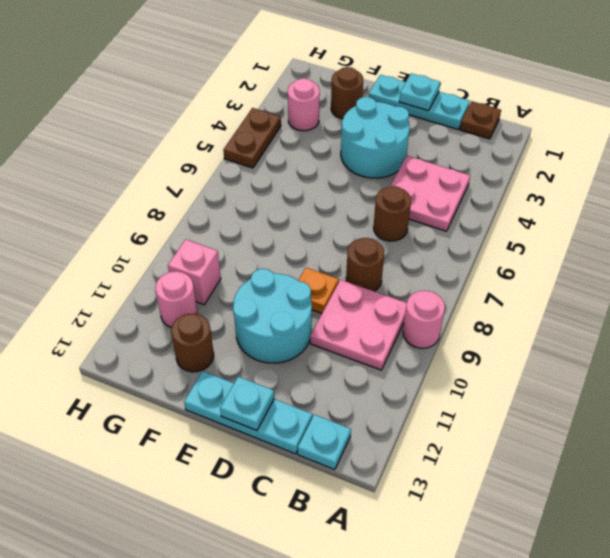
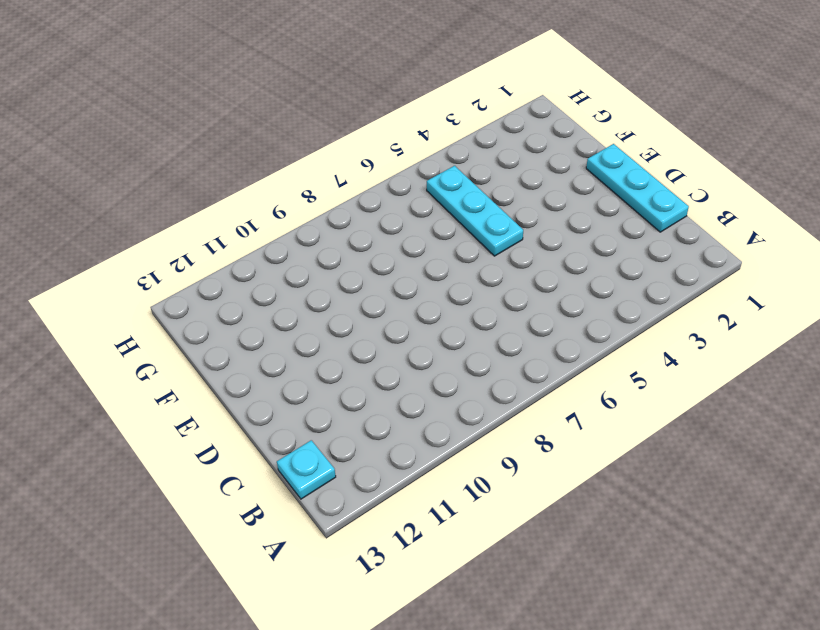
cyan plate E5:G5 level 1 -> cyan plate C13:E13 level 1
none -> pink round brick A9 level 1
none -> brown plate B1 level 1
none -> pink plate B4:C5 level 1

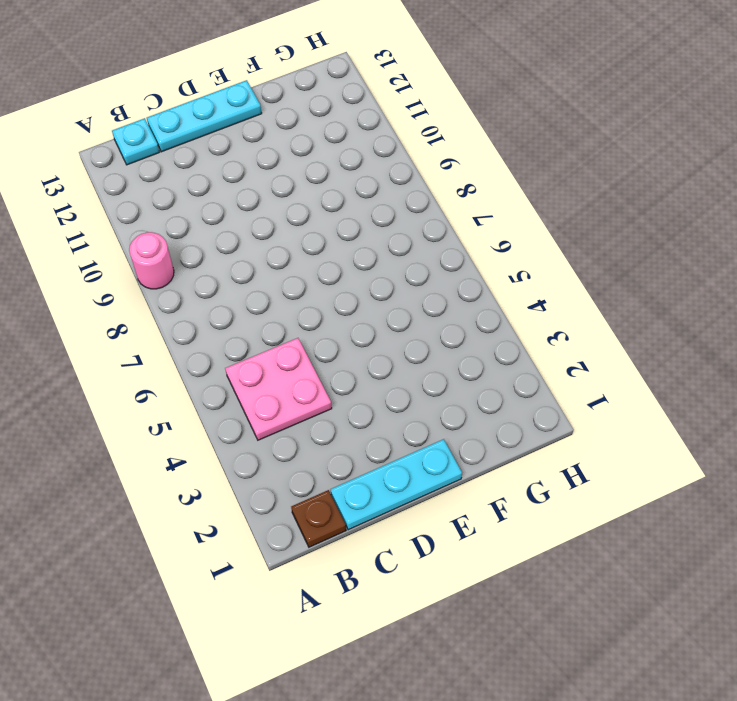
none -> pink plate B9:C10 level 1
none -> brown round brick C6 level 1
none -> brown round brick C8 level 1

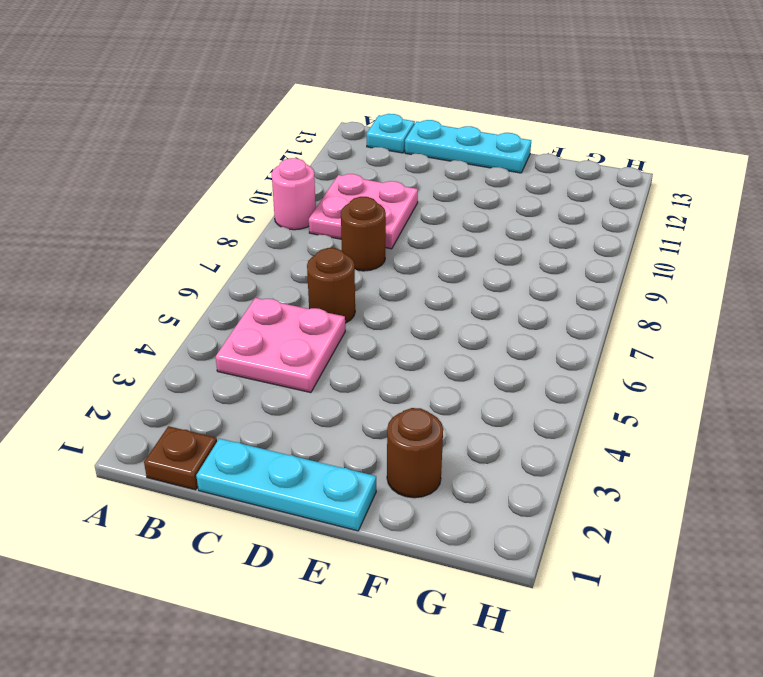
none -> cyan round brick D3:E4 level 1
none -> orange plate D9 level 1
none -> cyan round brick D10:E11 level 1

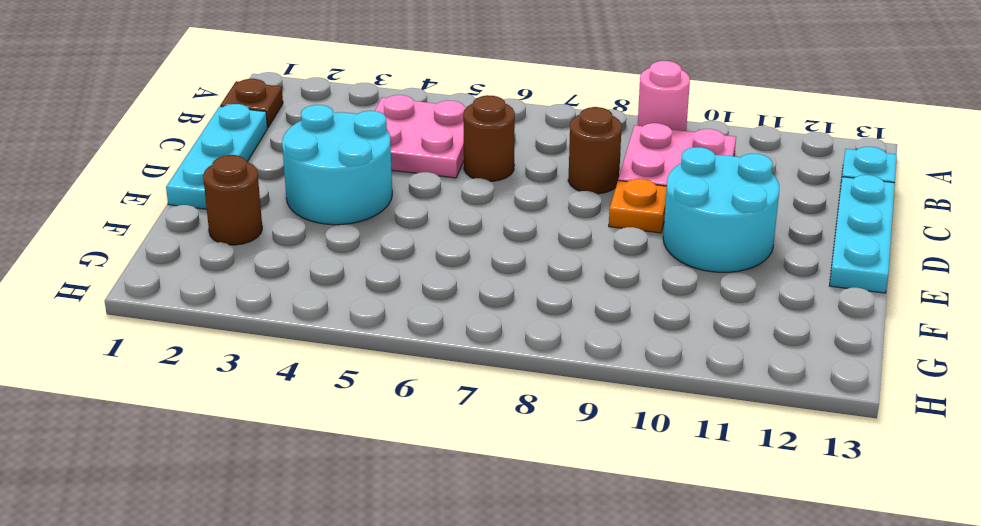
none -> brown round brick F12 level 1
none -> pink round brick G3 level 1
none -> pink brick G10 level 1

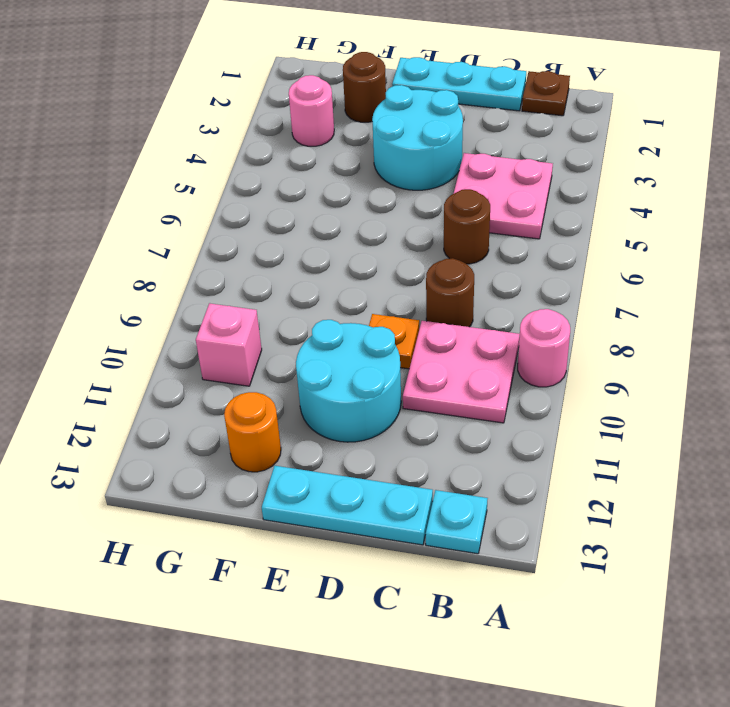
orange round brick F12 level 1 -> brown round brick F12 level 1
none -> pink round brick G11 level 1
none -> brown plate H4:H5 level 1
none -> cyan plate D1 level 2

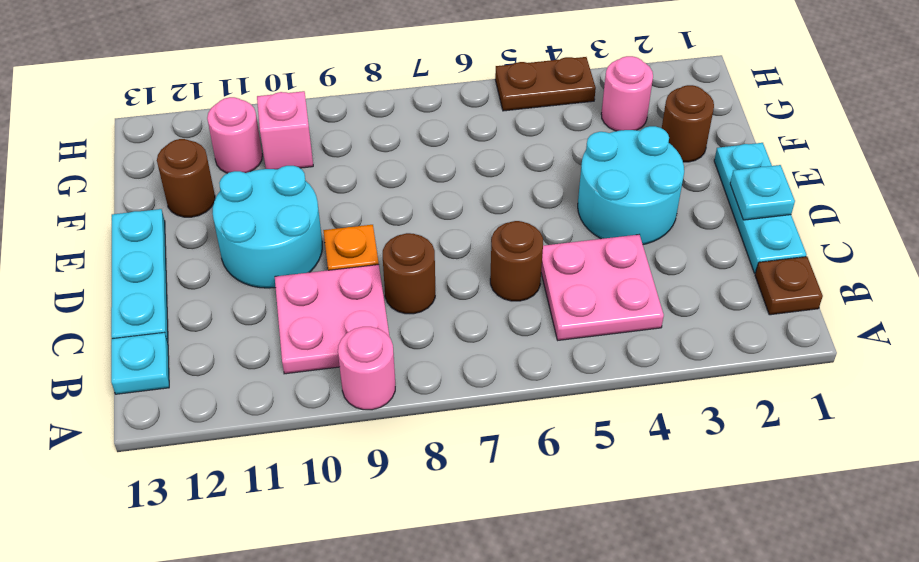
none -> cyan plate D13 level 2

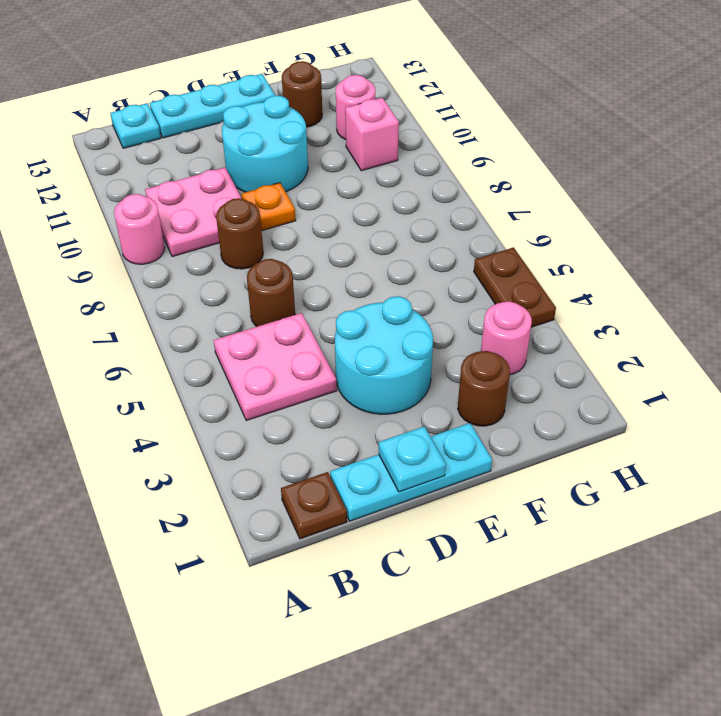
none -> cyan plate D13 level 2

